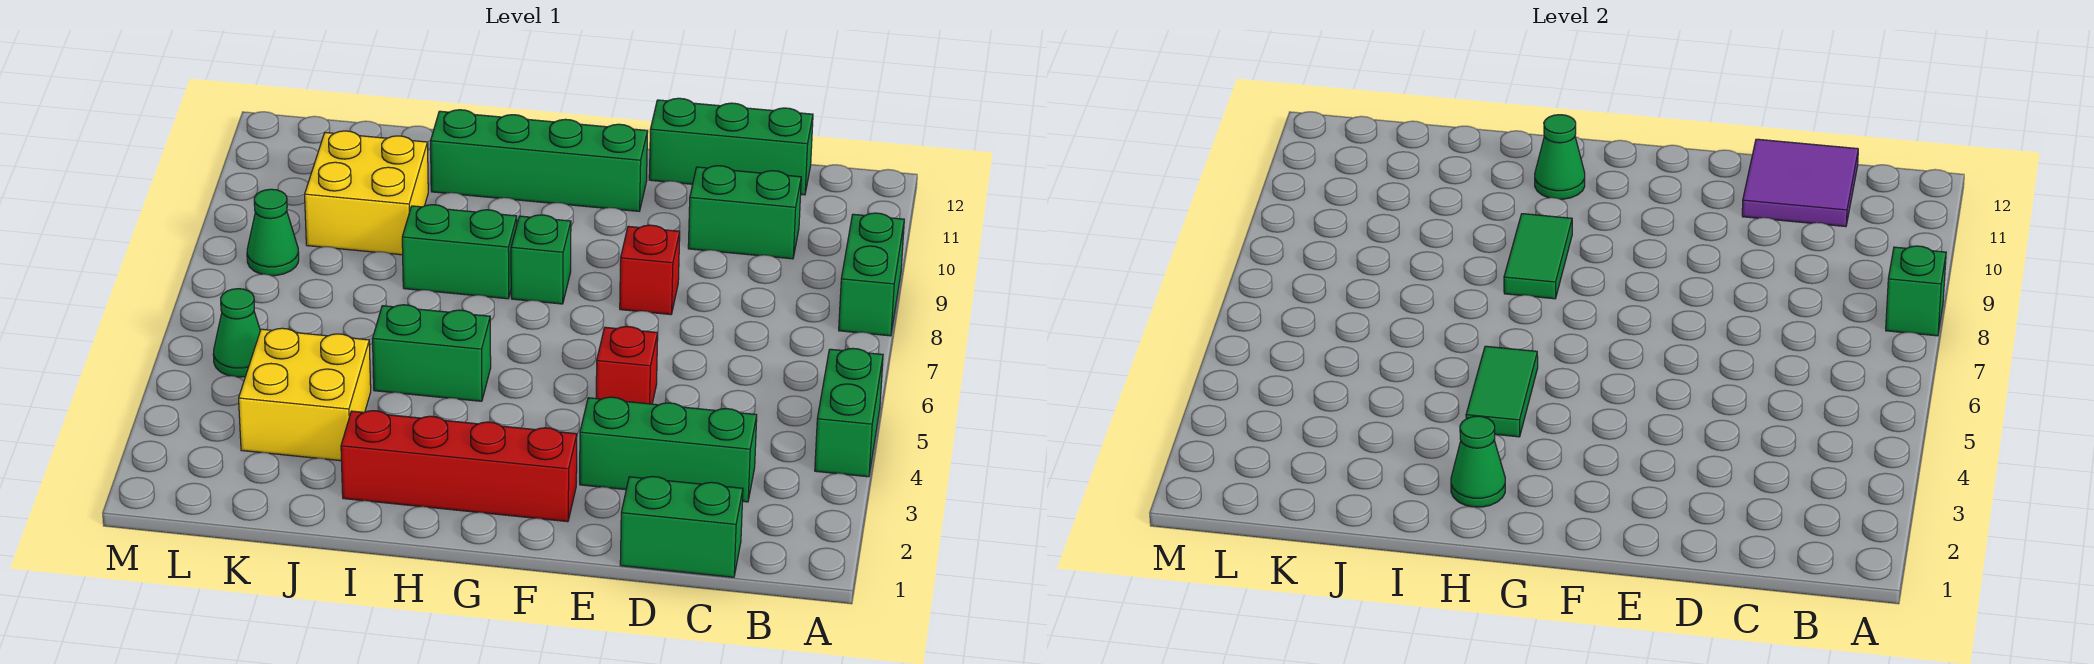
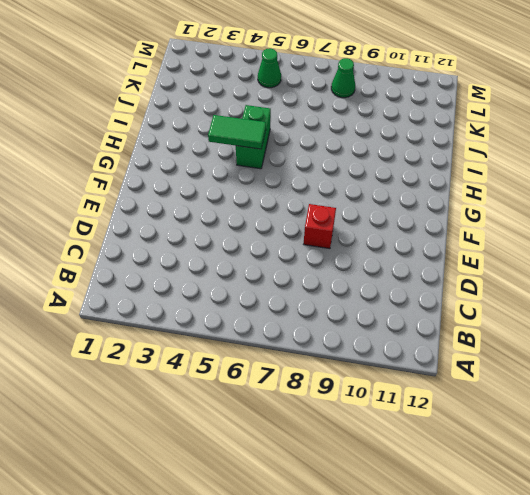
none -> green brick A4:A5 level 1
none -> green brick A8:A9 level 1
none -> green brick C1:D1 level 1

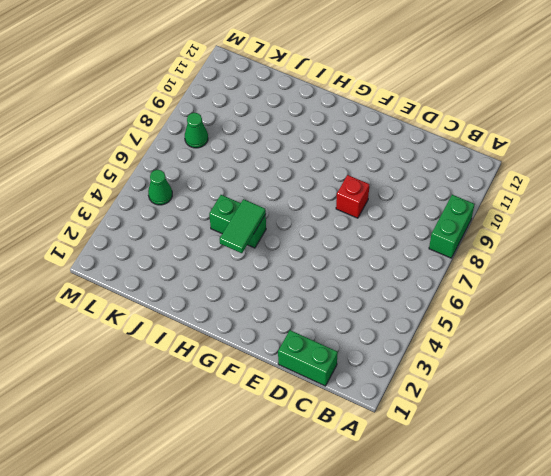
none -> green brick A4:A5 level 1
none -> green brick C3:E3 level 1
none -> green brick C10:D10 level 1

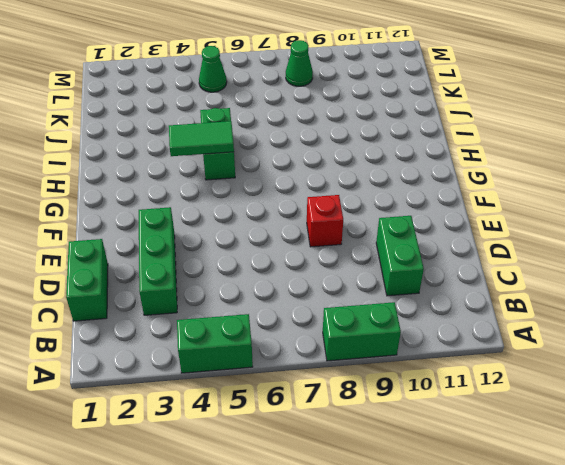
none -> green brick C12:E12 level 1
none -> red brick E5 level 1
none -> red brick F2:I2 level 1

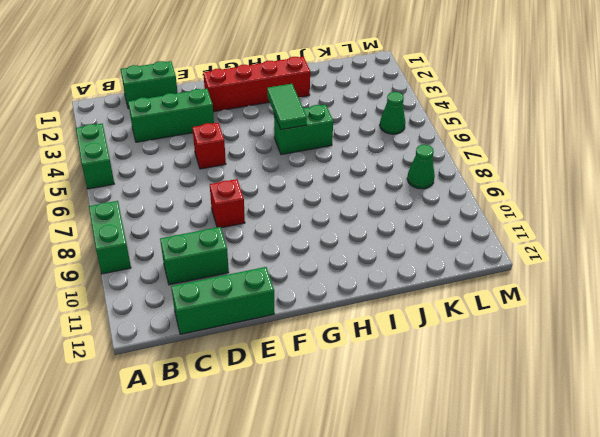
none -> green brick F11:I11 level 1
none -> green brick G8 level 1
none -> green brick H8:I8 level 1

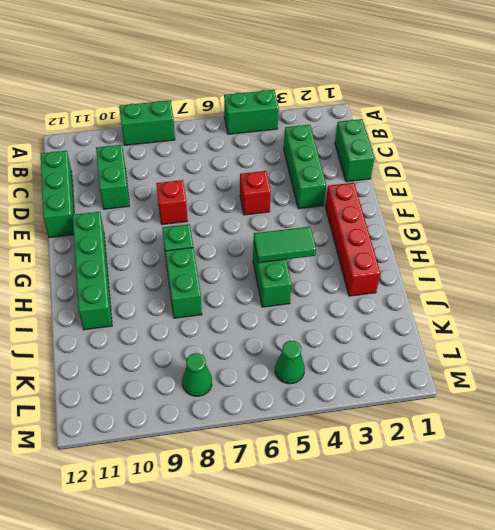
none -> yellow brick J3:K4 level 1
none -> yellow brick J9:K10 level 1
none -> green brick A8 level 2

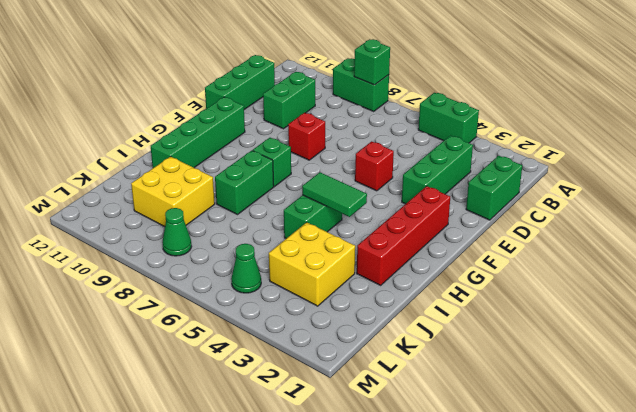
none -> purple tile C11:D12 level 2
none -> green cone H2 level 2
none -> green tile H8:H9 level 2

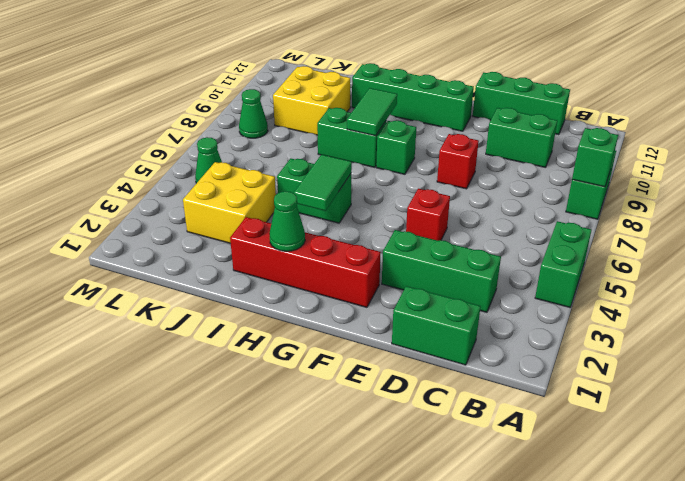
none -> purple tile C11:D12 level 2
none -> green cone H11 level 2

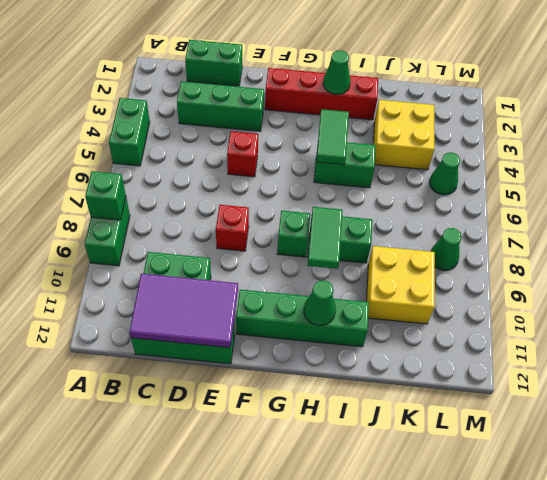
purple tile C11:E12 level 2 -> purple tile C11:D12 level 2

